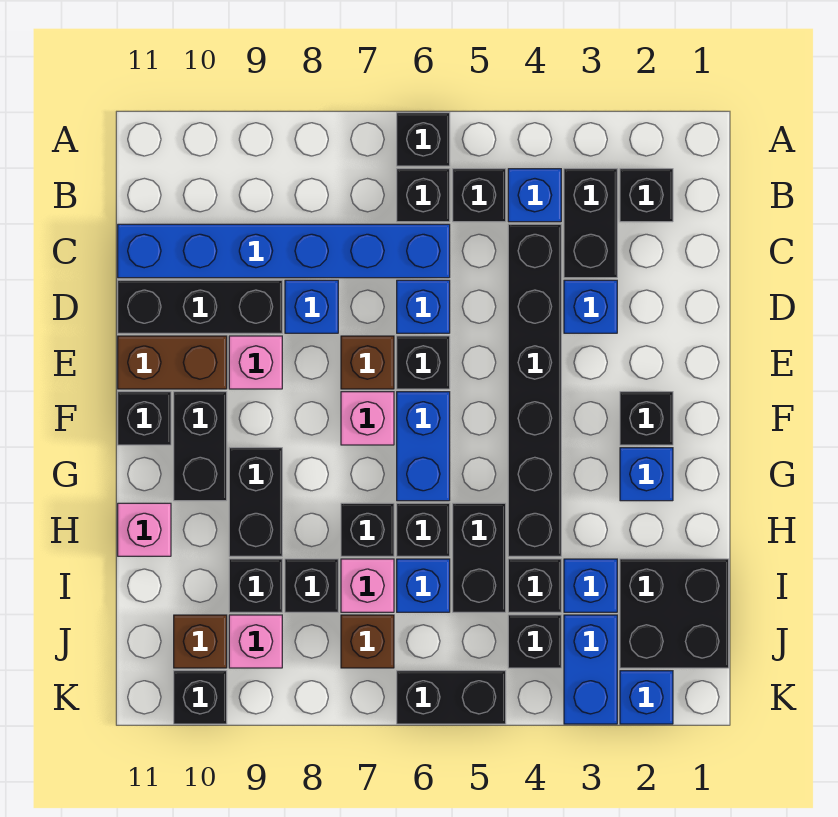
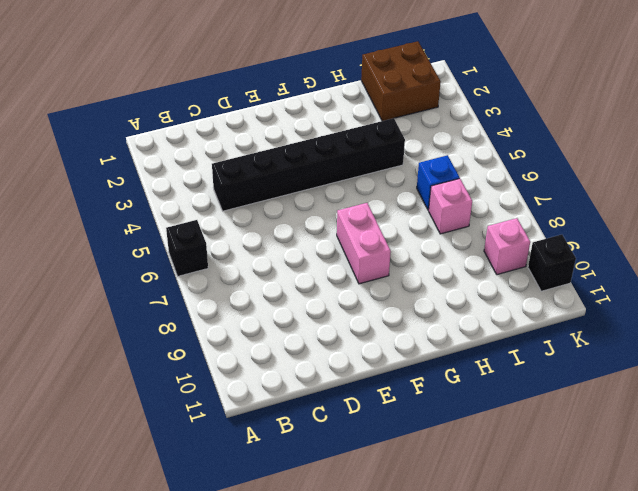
pink brick F7:F8 level 1 -> pink brick F7 level 1
brown brick I1:J2 level 1 -> black brick I1:J2 level 1
none -> black brick B2 level 1
none -> black brick B3:C3 level 1
none -> blue brick B4 level 1
none -> black brick B5 level 1

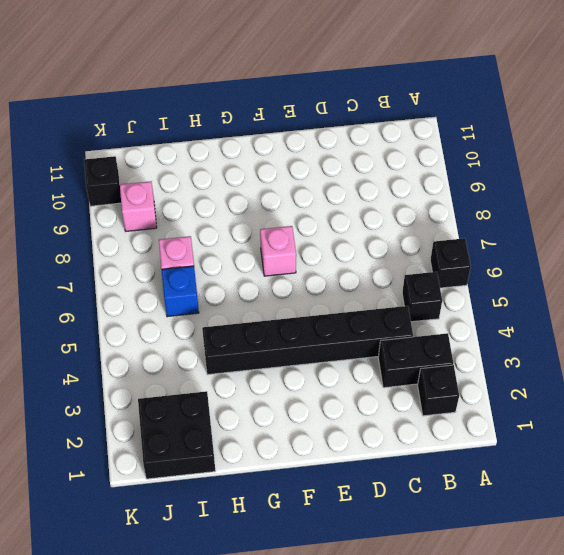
none -> blue brick B4 level 1
none -> black brick B6 level 1
none -> blue brick C6:C11 level 1
none -> blue brick D3 level 1

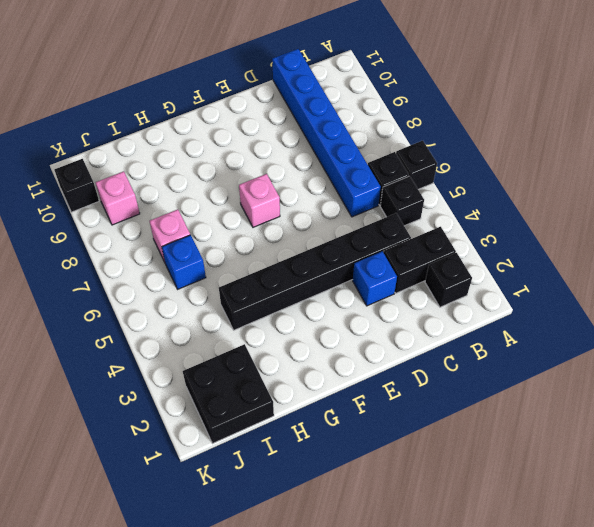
none -> blue brick B4 level 1
none -> blue brick D6 level 1
none -> blue brick D8 level 1
none -> black brick D9:D11 level 1

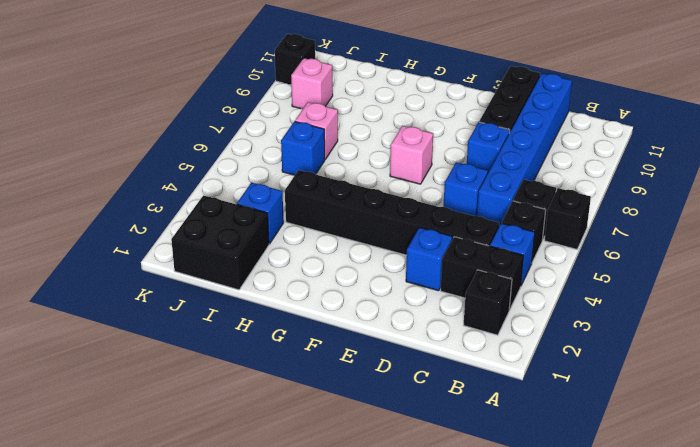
none -> black brick E6 level 1
none -> brown brick E7 level 1
none -> pink brick E9 level 1
none -> brown brick E10:E11 level 1

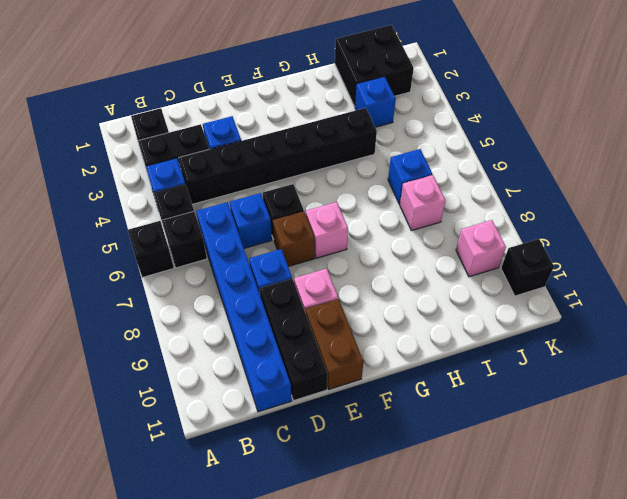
none -> black brick F2 level 1
none -> blue brick F6:G6 level 1
none -> black brick F10:G10 level 1
none -> black brick F11 level 1

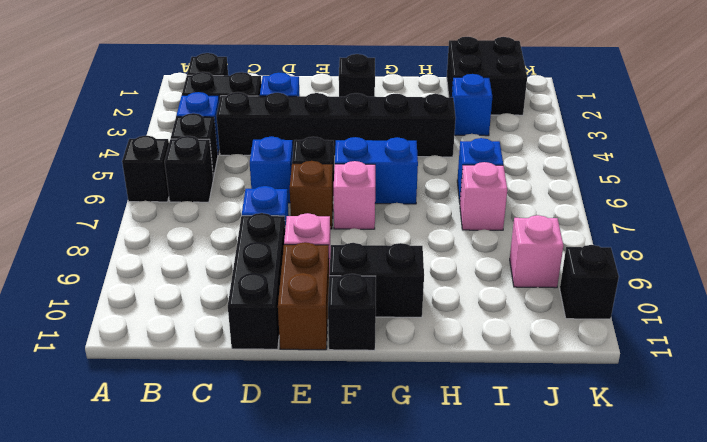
none -> blue brick C6:C11 level 1
none -> blue brick G2 level 1
none -> black brick G9:H9 level 1
none -> black brick H5:I5 level 1

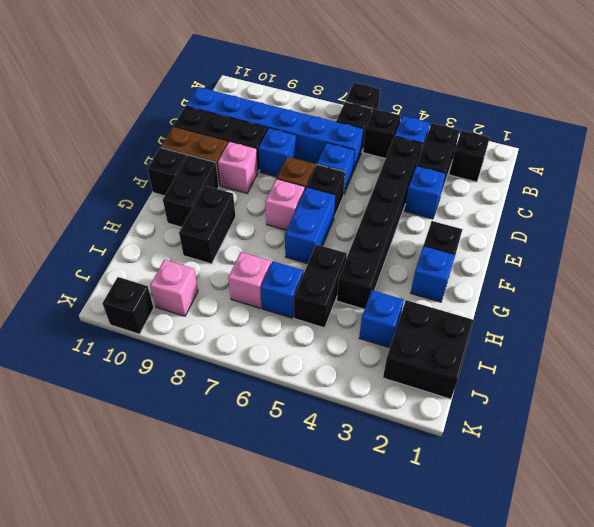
none -> black brick H6 level 1
none -> black brick H7 level 1
none -> pink brick H11 level 1
none -> black brick I4 level 1

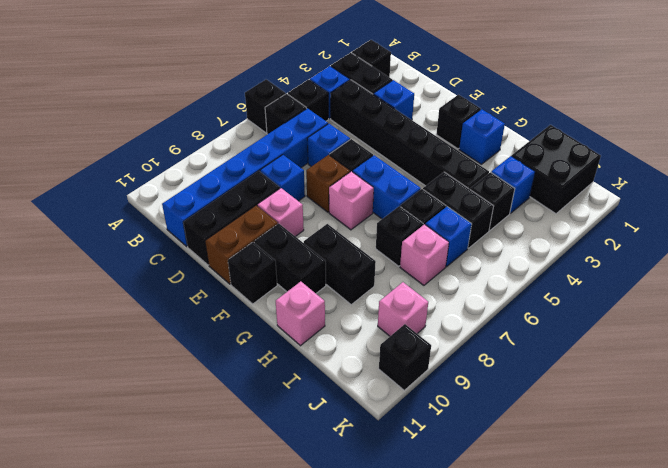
none -> black brick I8 level 1
none -> black brick I9 level 1
none -> blue brick J3:K3 level 1
none -> black brick J4 level 1

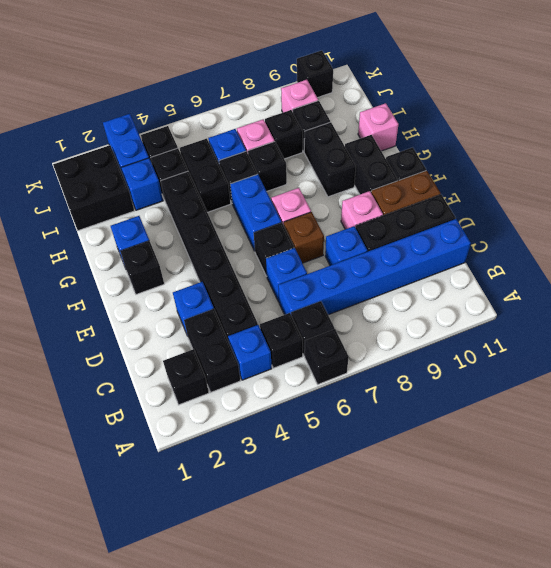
none -> brown brick J7 level 1
none -> brown brick J10 level 1
none -> blue brick K2 level 1
none -> black brick K5:K6 level 1

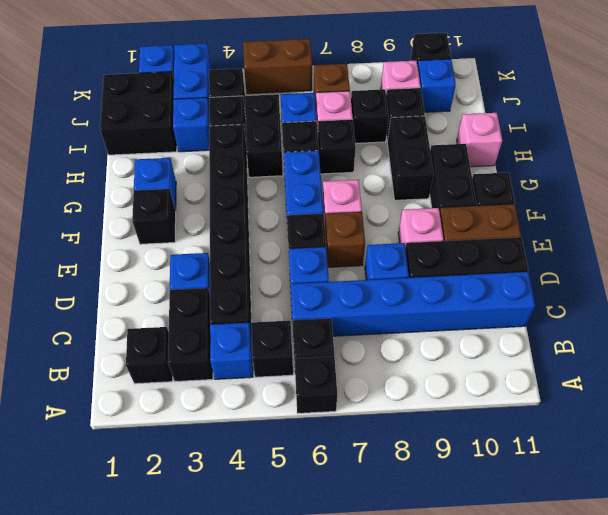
blue brick J10 level 1 -> brown brick J10 level 1
brown brick K5:K6 level 1 -> black brick K5:K6 level 1

